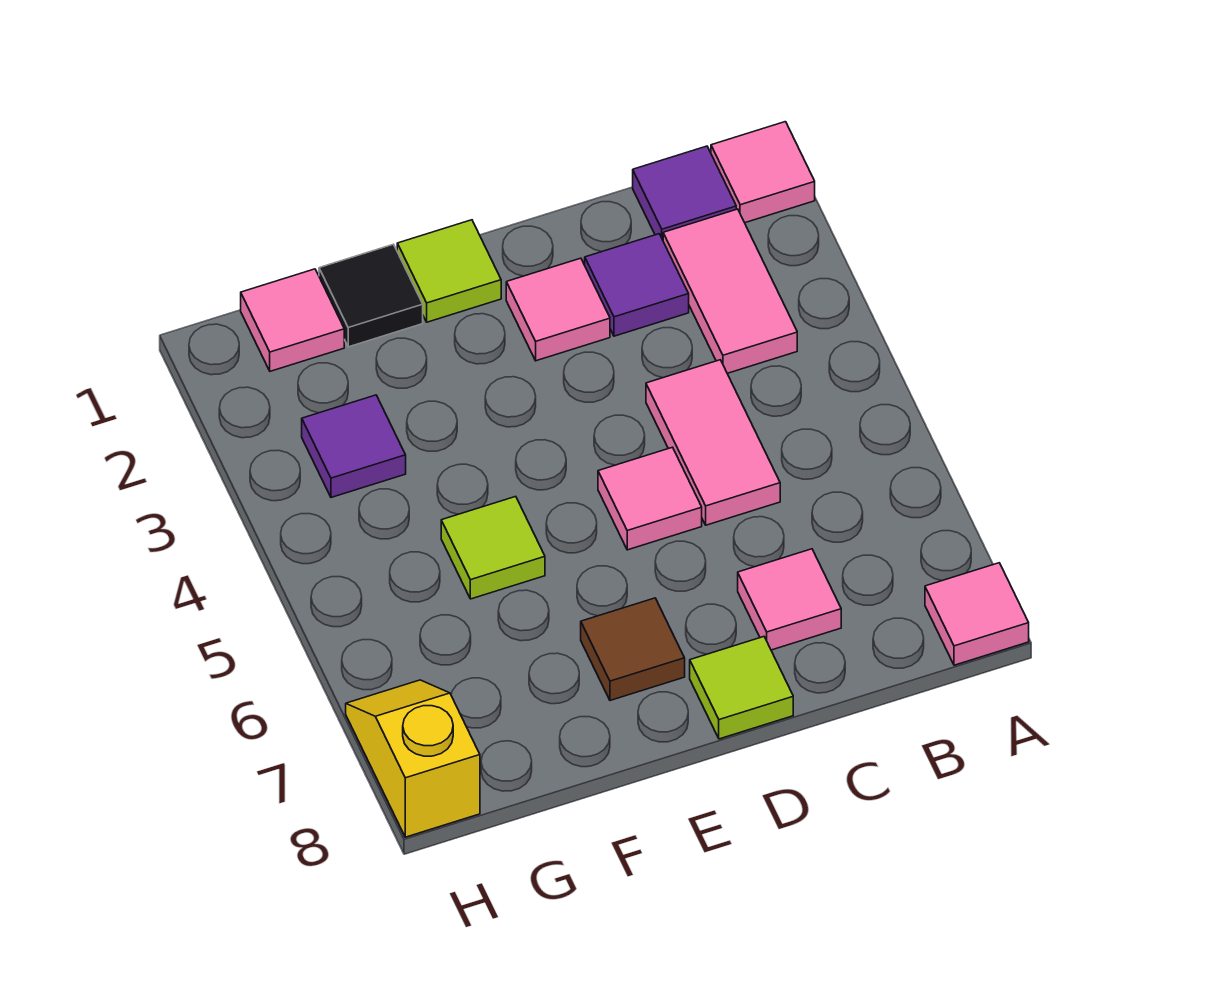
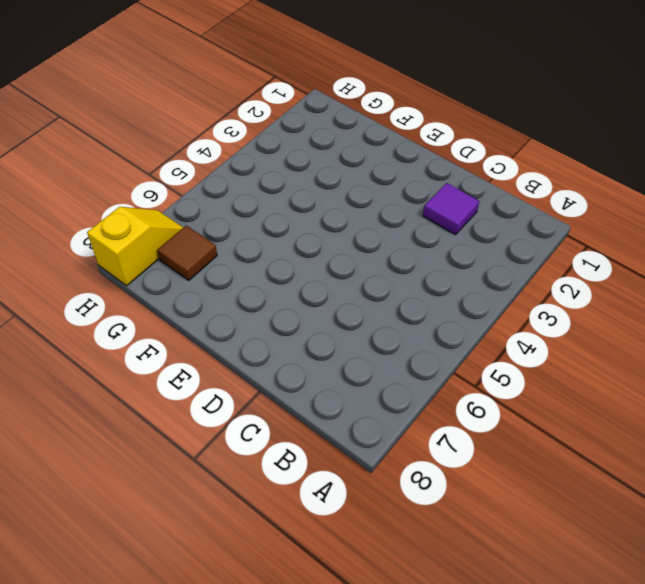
brown tile G7 level 1 -> brown tile E7 level 1
none -> pink tile A1 level 1
none -> pink tile A8 level 1
none -> purple tile B1 level 1

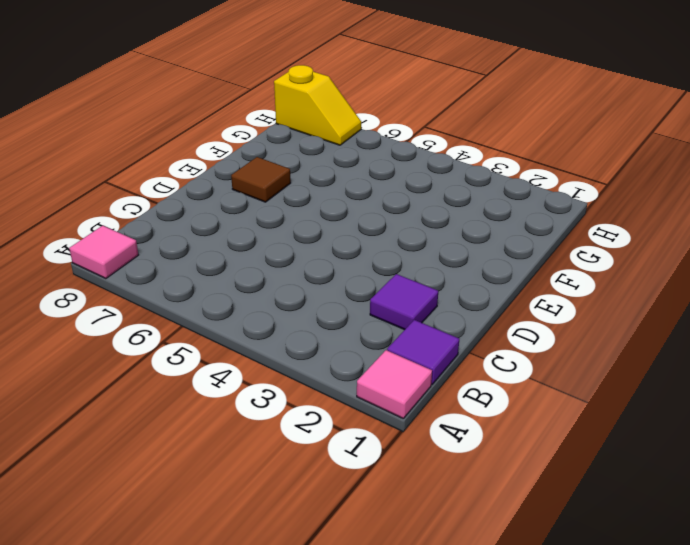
none -> pink tile B2:B3 level 1
none -> pink tile C4:C5 level 1
none -> pink tile C7 level 1

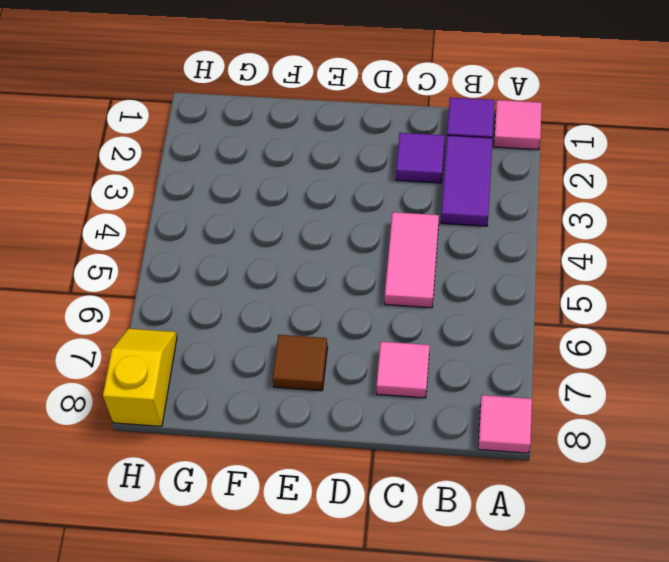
purple tile B2:B3 level 1 -> pink tile B2:B3 level 1
none -> pink tile D2 level 1
none -> pink tile D5 level 1
none -> lime tile D8 level 1

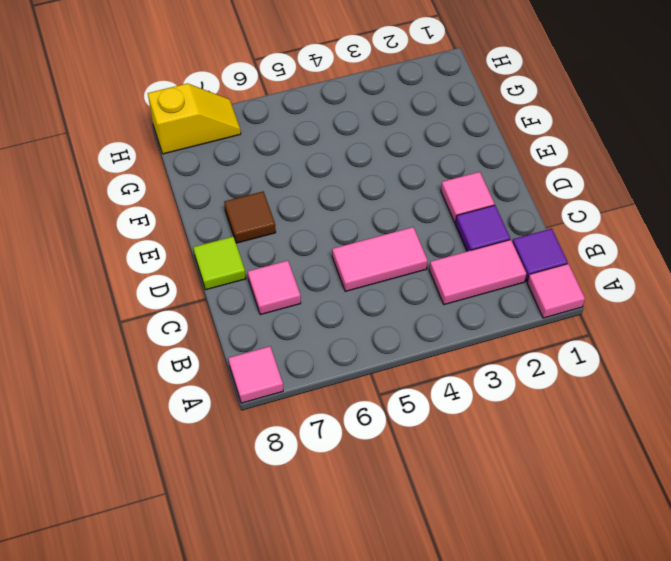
none -> pink tile D5 level 1
none -> lime tile E1 level 1
none -> black tile F1 level 1

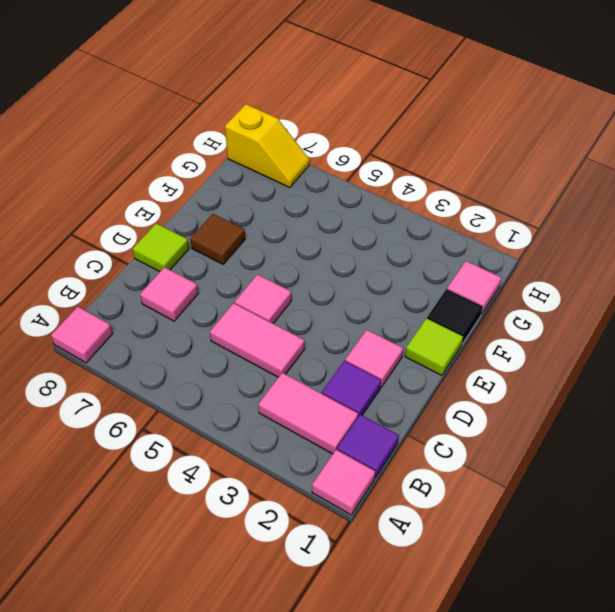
none -> lime tile F5 level 1
none -> purple tile G3 level 1

